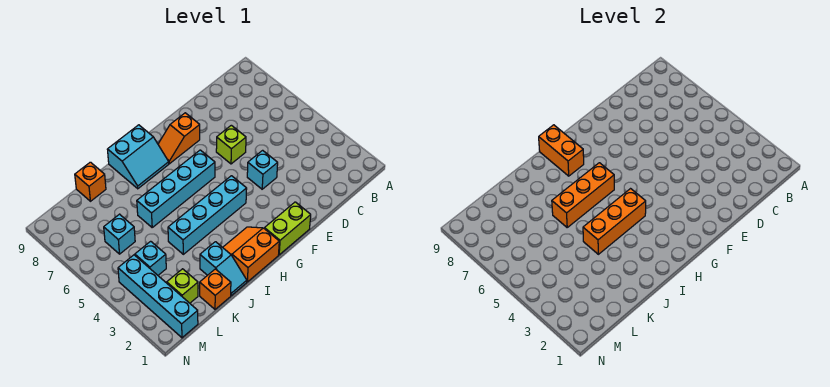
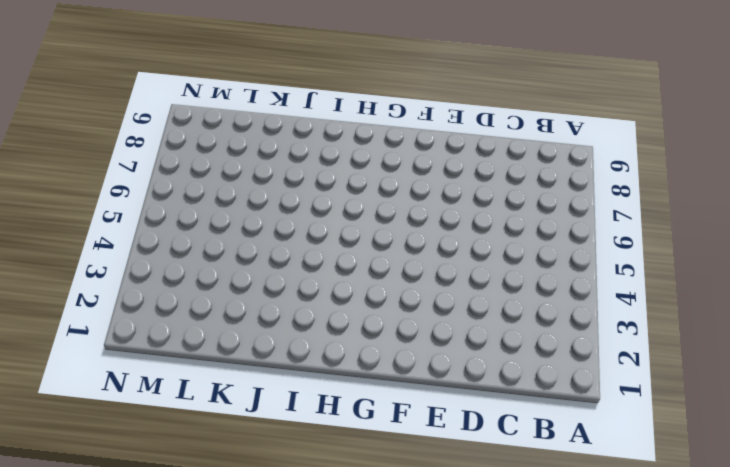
none -> cyan brick E4 level 1
none -> lime brick E6 level 1
none -> lime brick F1:G1 level 1

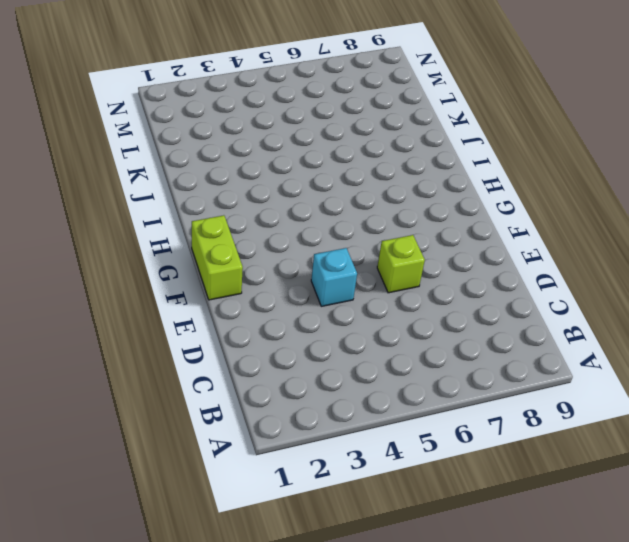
none -> orange slope F8:G8 level 1 top F
none -> cyan brick G4:J4 level 1
none -> cyan brick G6:J6 level 1

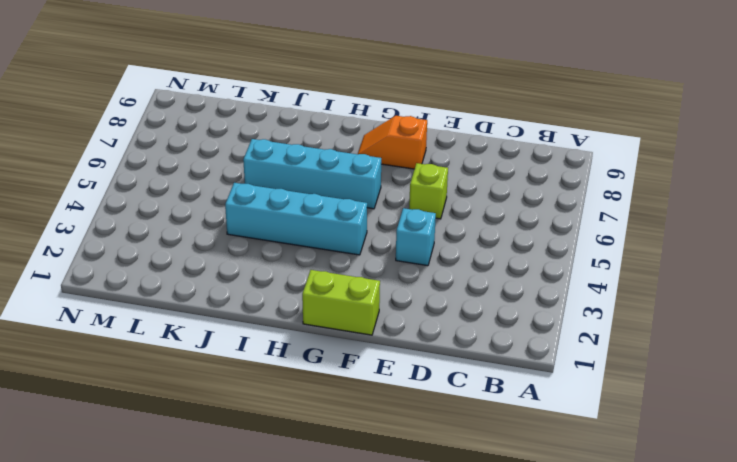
none -> orange slope H1:I2 level 1 top 1
none -> cyan slope H8:I9 level 1 top 9
none -> cyan slope J1:J2 level 1 top 2

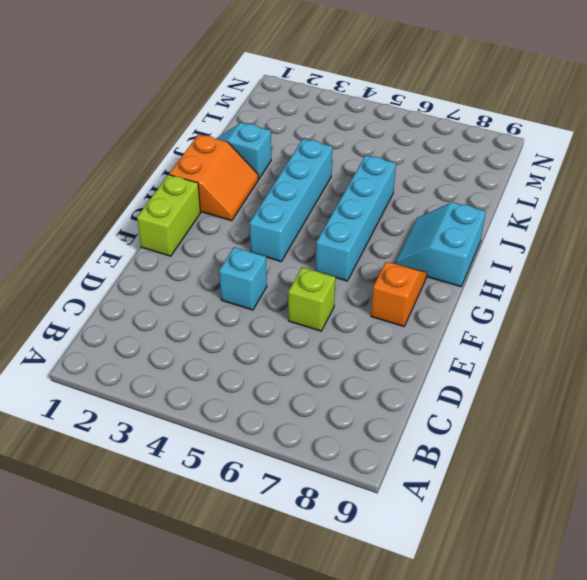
none -> orange brick K1 level 1
none -> orange brick K9 level 1
none -> lime brick L2 level 1

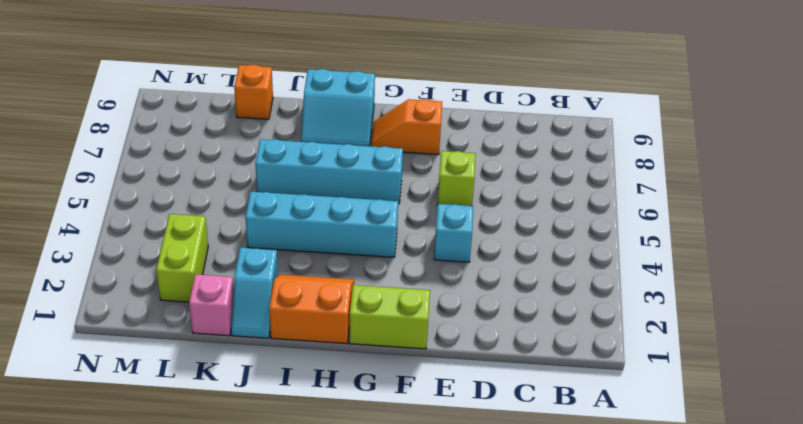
pink brick K1 level 1 -> orange brick K1 level 1
lime brick L2:L3 level 1 -> lime brick L2 level 1
none -> cyan brick L4 level 1
none -> cyan brick L6 level 1
none -> cyan brick M1:M4 level 1

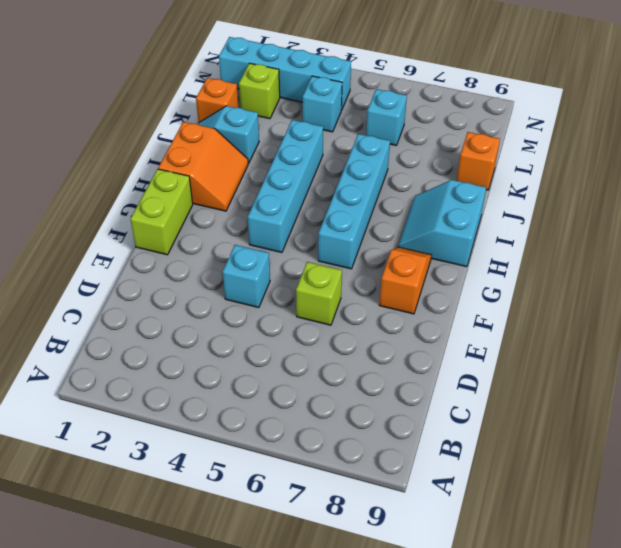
none -> orange brick H4:J4 level 2
none -> orange brick H6:J6 level 2
none -> orange brick H8:H9 level 2

